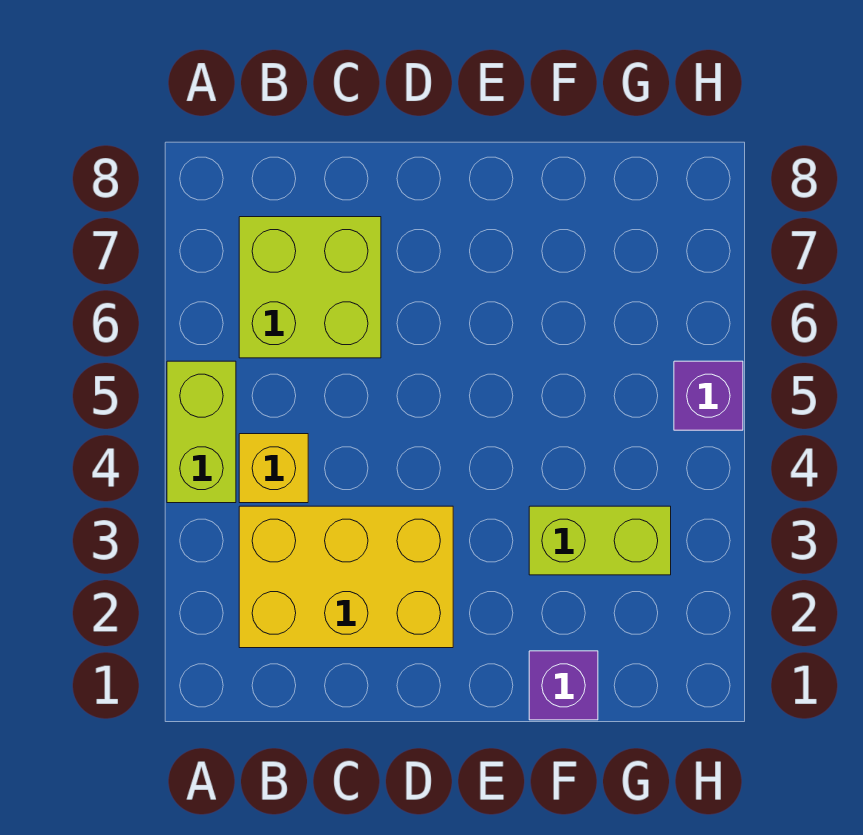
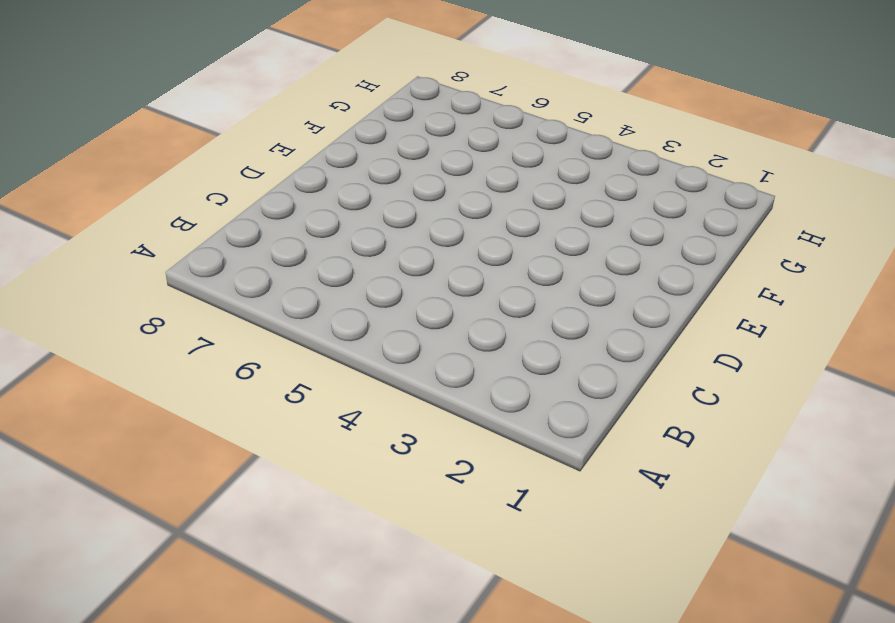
none -> lime brick A4:A5 level 1
none -> yellow brick B2:D3 level 1

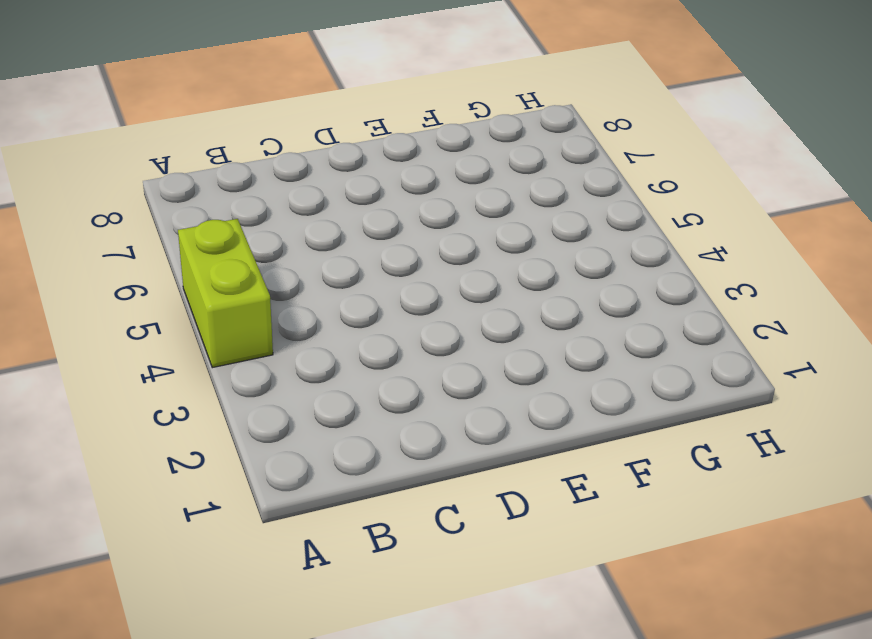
none -> yellow brick B2:D3 level 1
none -> yellow brick B4 level 1

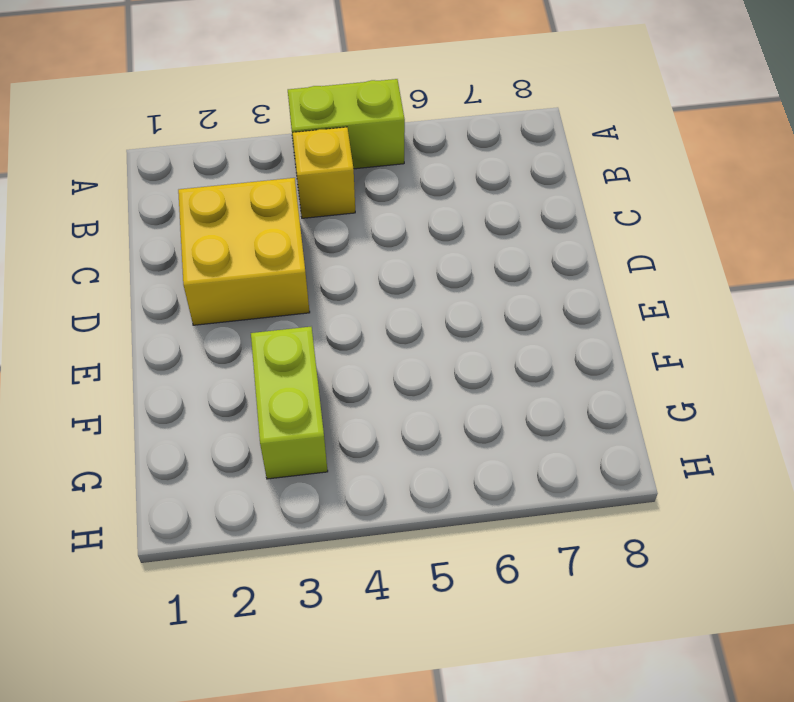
yellow brick C2:D3 level 1 -> yellow brick B2:D3 level 1
none -> lime brick B6:C7 level 1
none -> purple brick F1 level 1

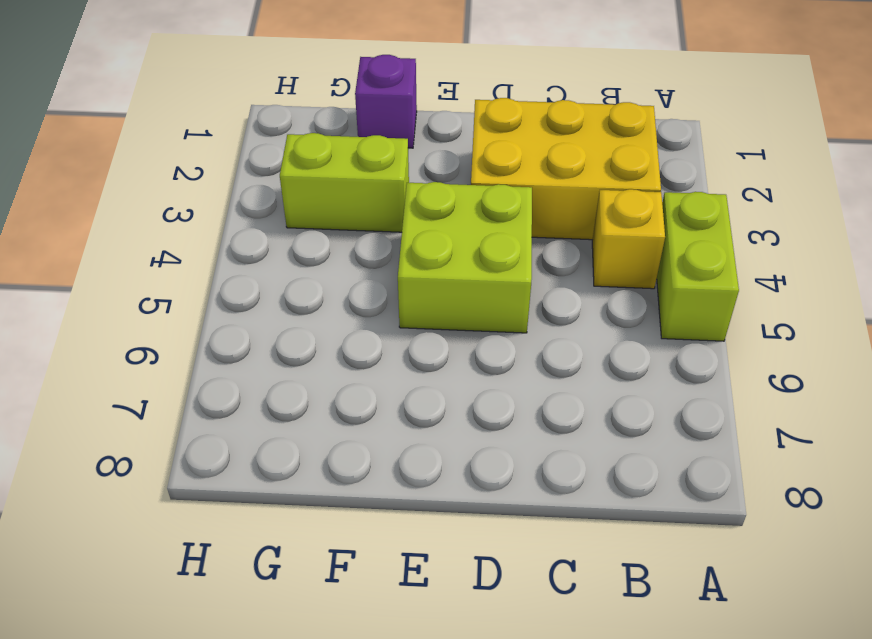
lime brick D4:E5 level 1 -> lime brick B6:C7 level 1
none -> purple brick H5 level 1

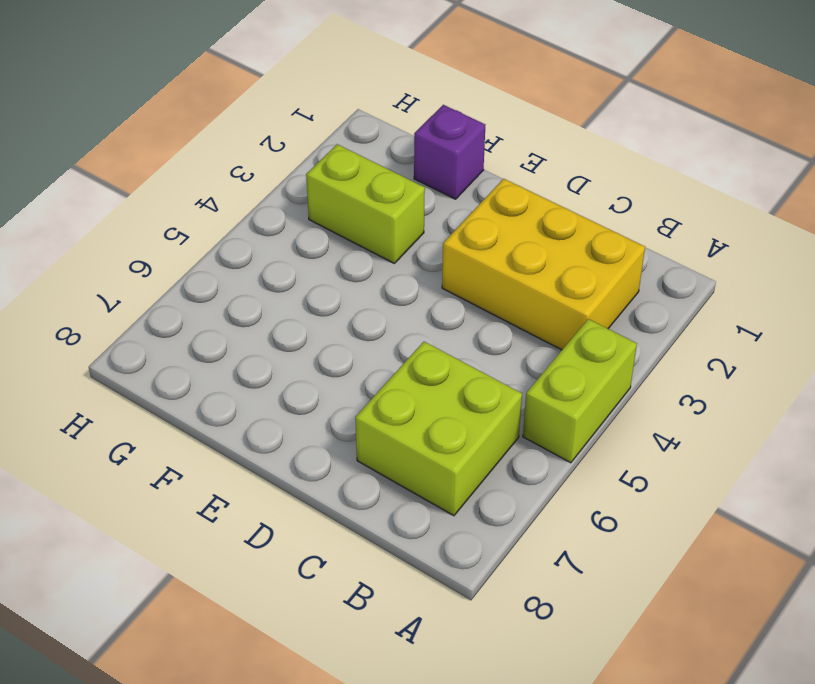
none -> yellow brick B4 level 1
none -> purple brick H5 level 1

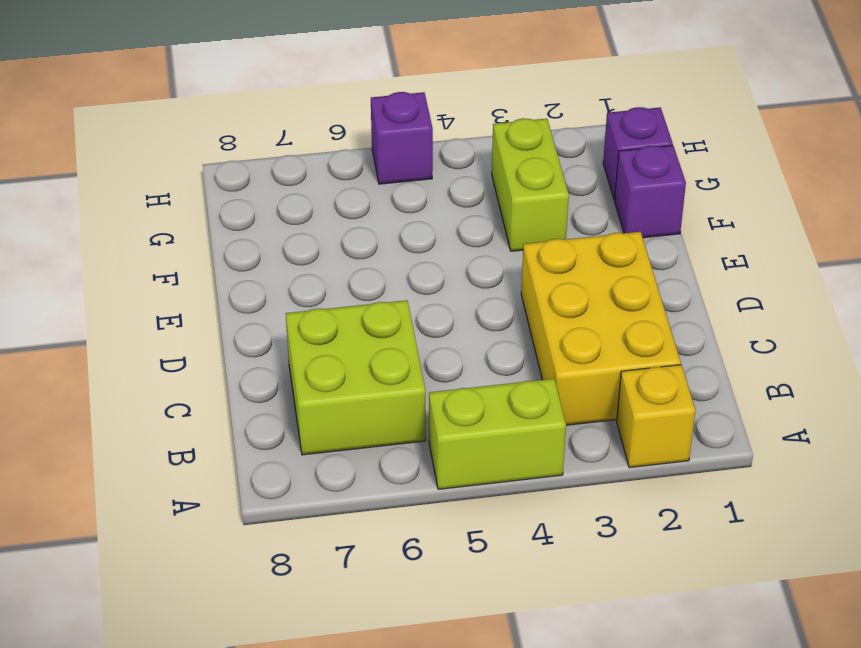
yellow brick A2 level 1 -> yellow brick B4 level 1
purple brick G1 level 1 -> none

